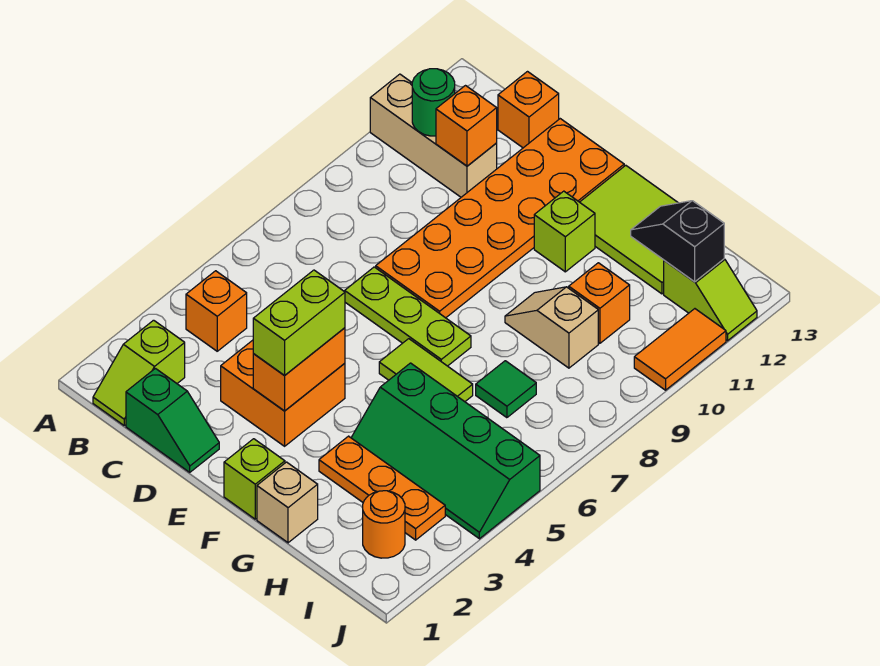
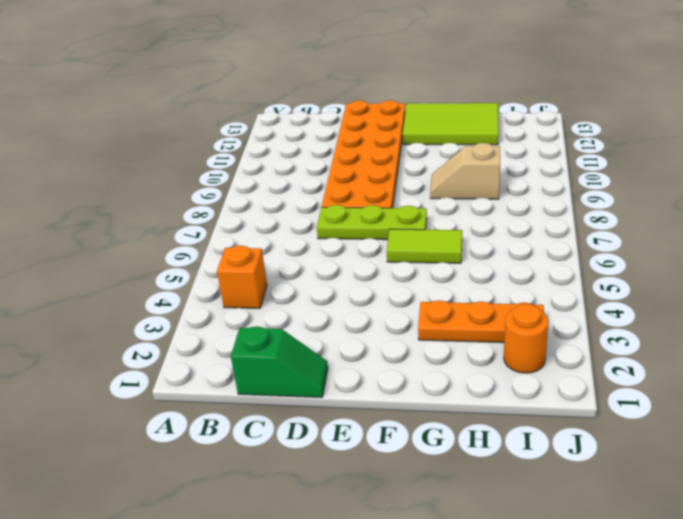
none -> tan brick A11:C11 level 1
none -> lime slope B1:B2 level 1 top 2
none -> orange brick C13 level 1

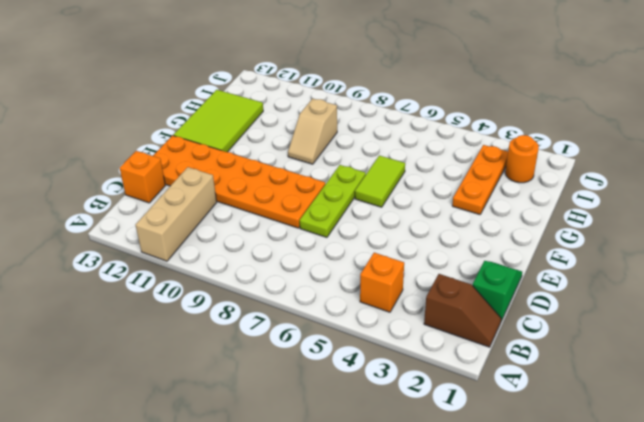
brown slope B1:B2 level 1 top 2 -> lime slope B1:B2 level 1 top 2
none -> orange brick D3:E4 level 1
none -> lime brick F1 level 1
none -> lime brick F11 level 1

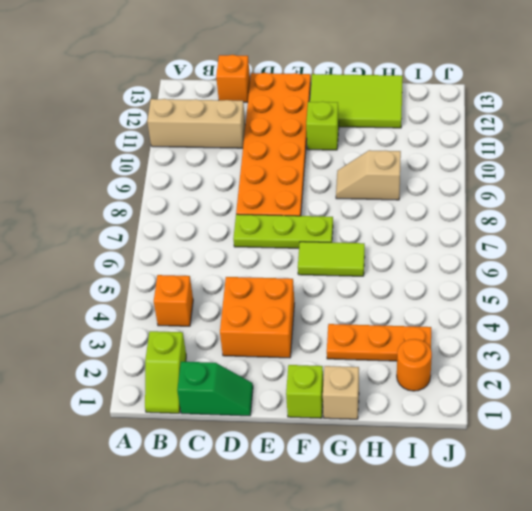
none -> green slope G4:J5 level 1 top 5
none -> green tile H7 level 1
none -> orange brick H10 level 1

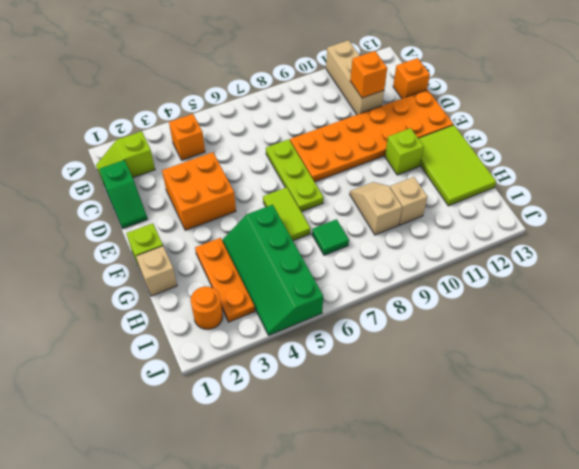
tan brick H10 level 1 -> orange brick H10 level 1
none -> lime slope I12:J12 level 1 top I
none -> orange tile J10:J11 level 1
none -> green round brick B11 level 2

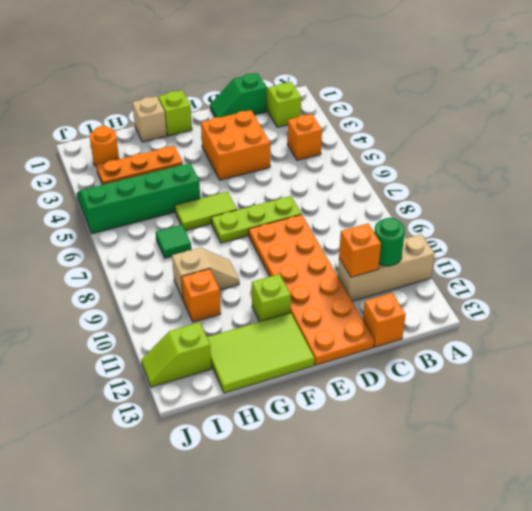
none -> orange tile J10:J11 level 1
none -> orange brick E3:E4 level 2
none -> black slope H12:I12 level 2 top I

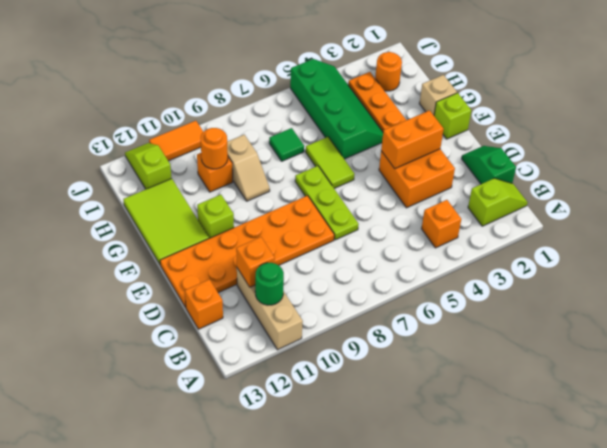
orange round brick H10 level 2 -> none
none -> black slope H12:I12 level 2 top I
none -> lime brick E3:E4 level 3

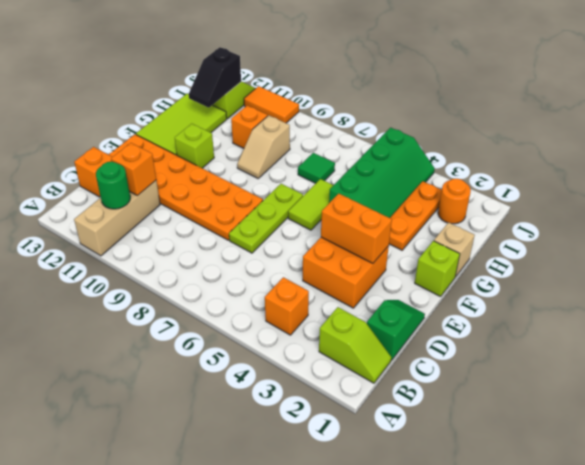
none -> lime brick E3:E4 level 3

